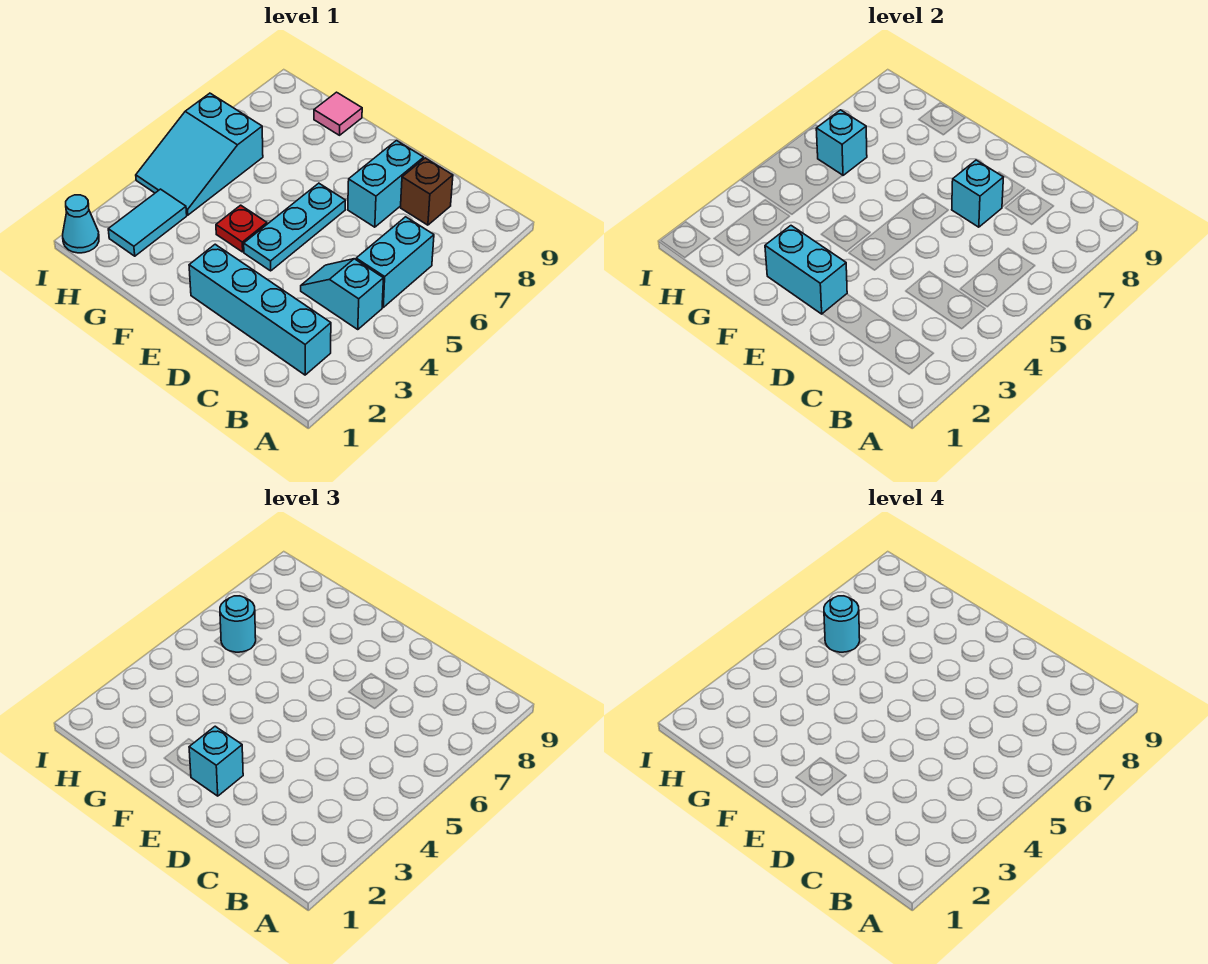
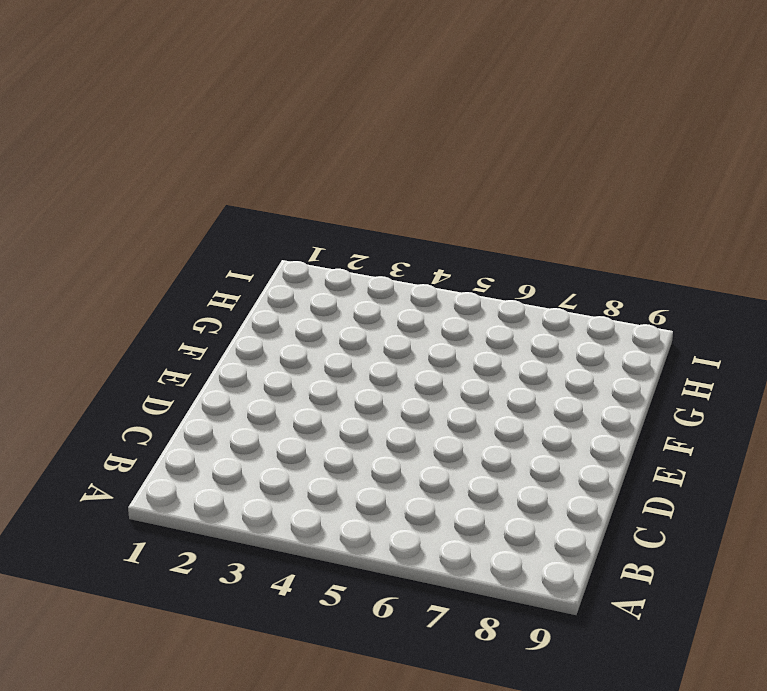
none -> cyan brick B2:E2 level 1
none -> cyan slope B4:C4 level 1 top B
none -> cyan brick B5:B6 level 1

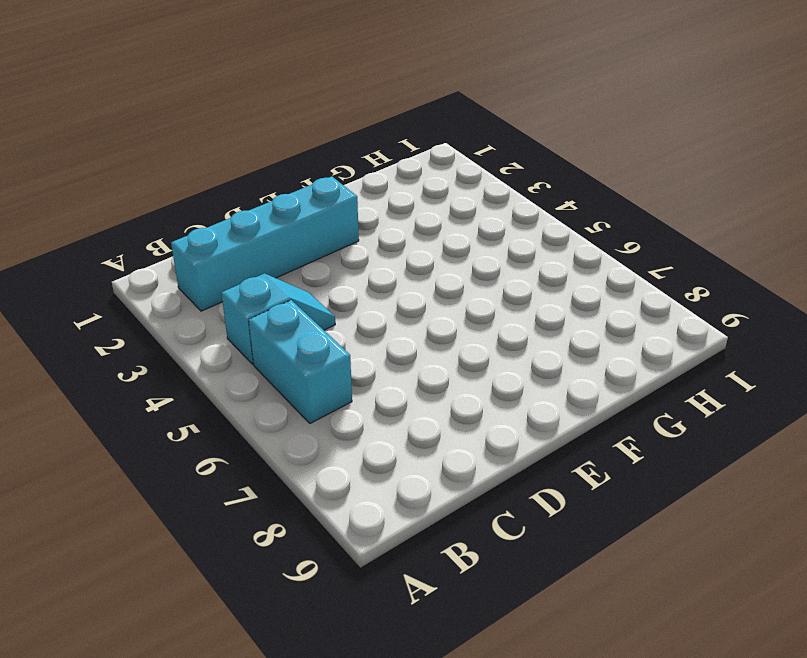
none -> brown brick C8 level 1
none -> cyan brick D7:D8 level 1
none -> cyan plate E4:E6 level 1

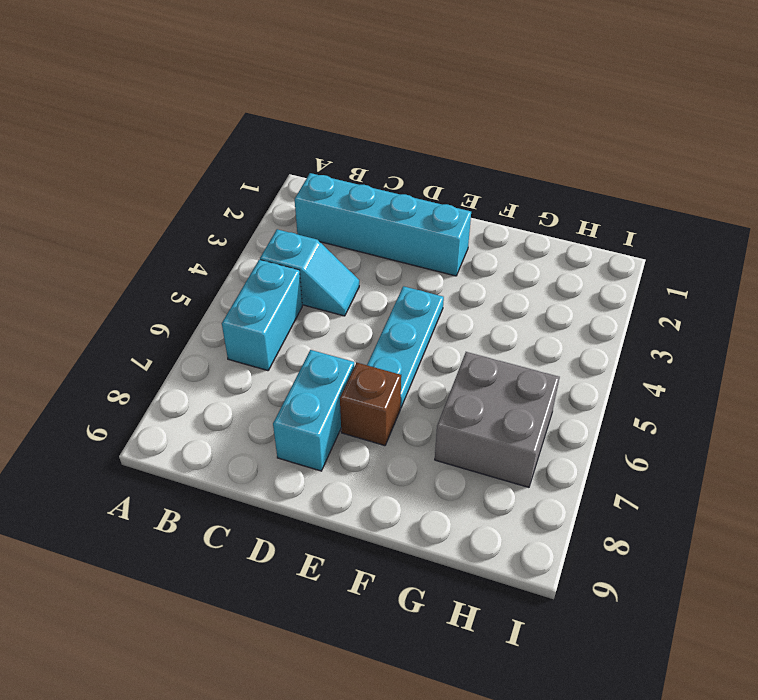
brown brick E7 level 1 -> brown brick C8 level 1
grey brick G6:H7 level 1 -> cyan slope H4:I6 level 1 top 6
none -> red plate F4 level 1
none -> pink tile G9 level 1
none -> cyan tile H2:H3 level 1

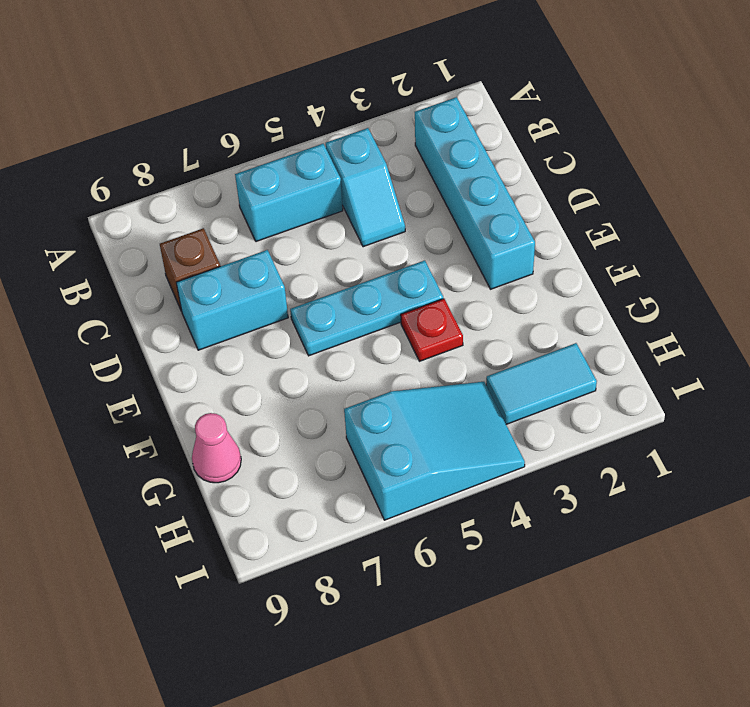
pink cone G9 level 1 -> pink tile G9 level 1
none -> cyan cone I1 level 1
none -> cyan brick D7 level 2
none -> cyan brick E2:F2 level 2

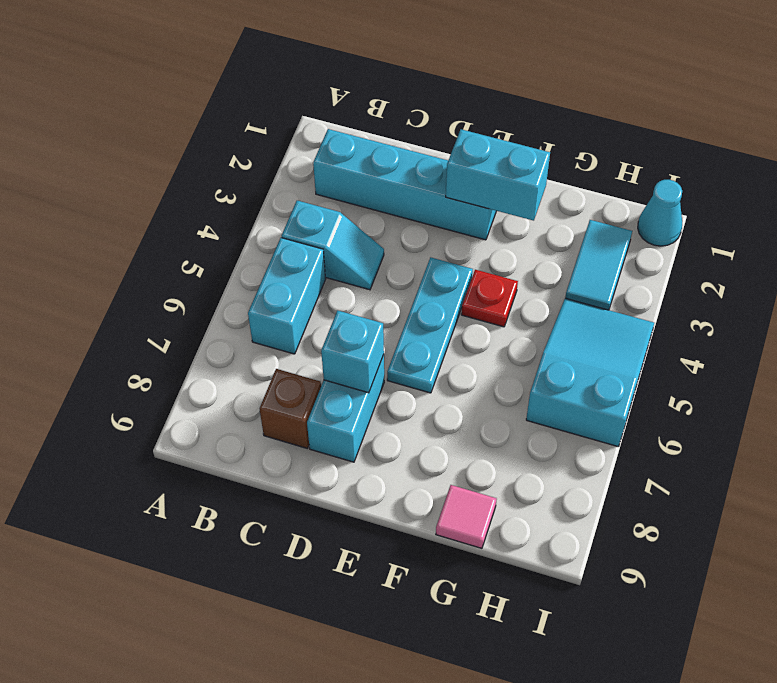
none -> cyan brick H6 level 2
none -> cyan brick E2 level 3
none -> cyan round brick H6 level 3

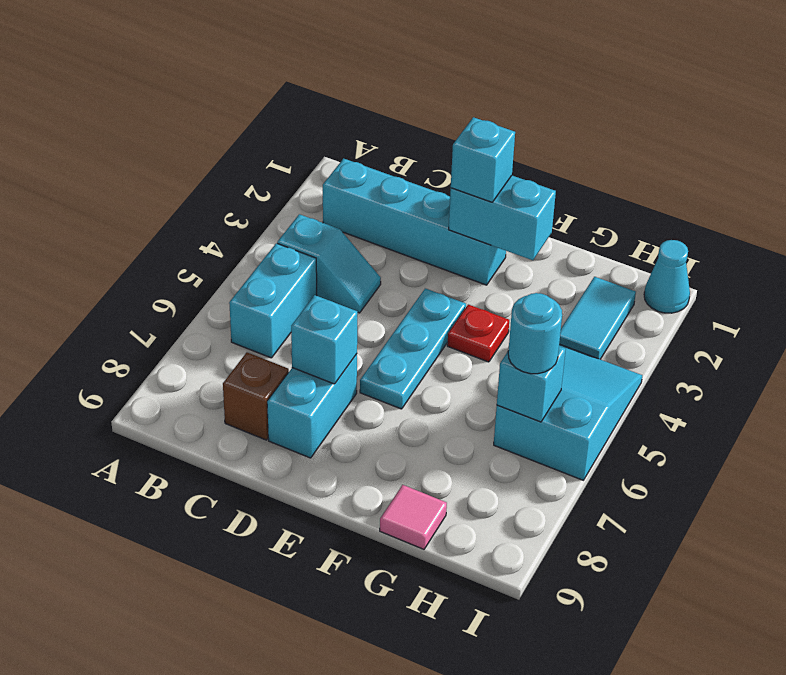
none -> cyan round brick H6 level 4

